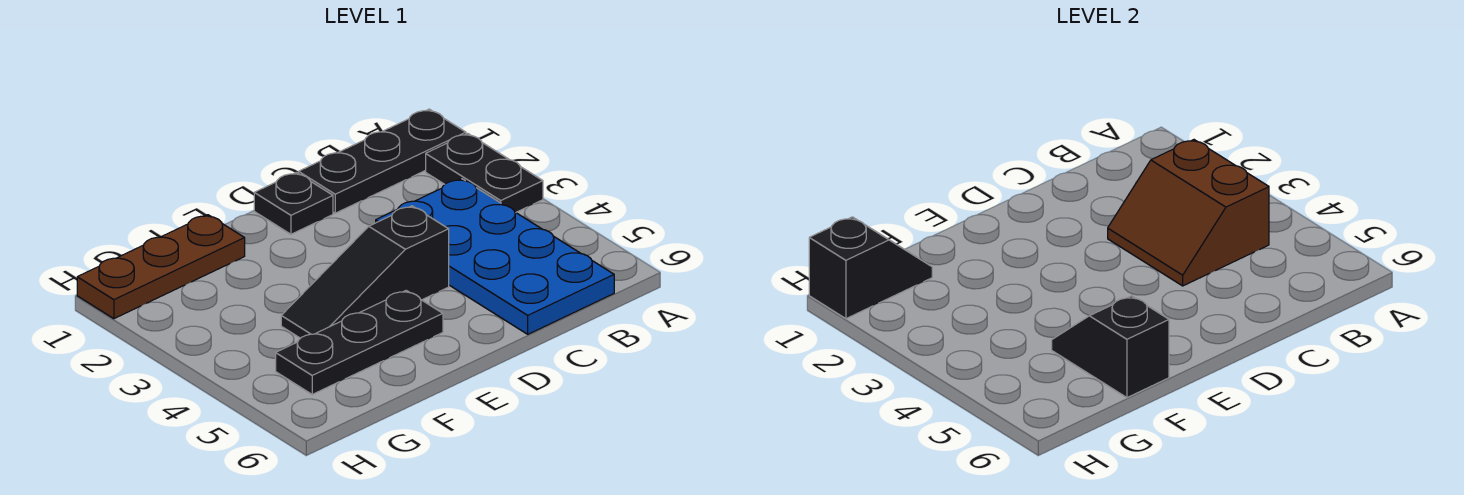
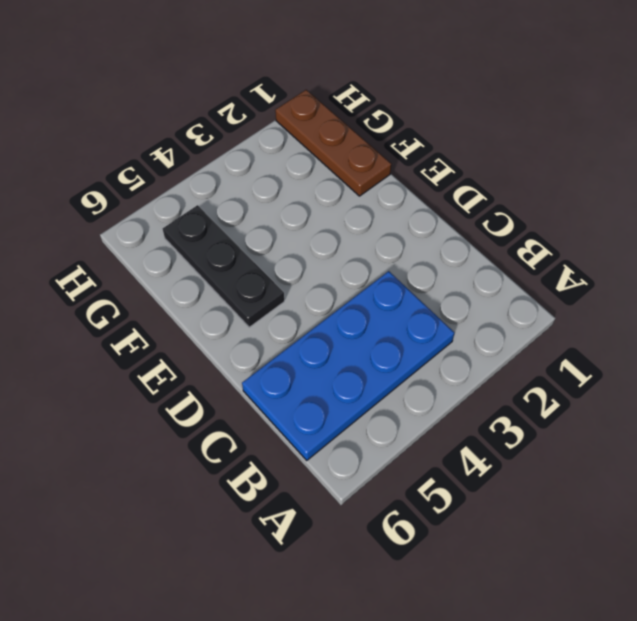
none -> black plate A1:C1 level 1
none -> black plate A2:A3 level 1

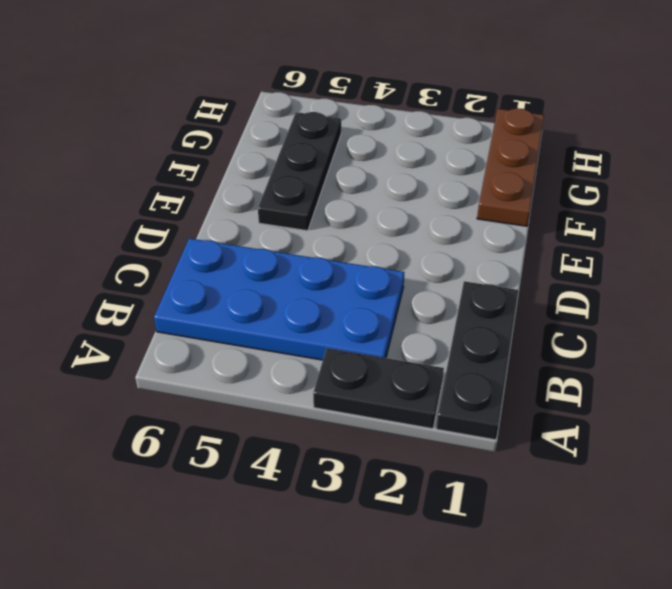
none -> black plate D1 level 1
none -> black slope D4:F4 level 1 top D

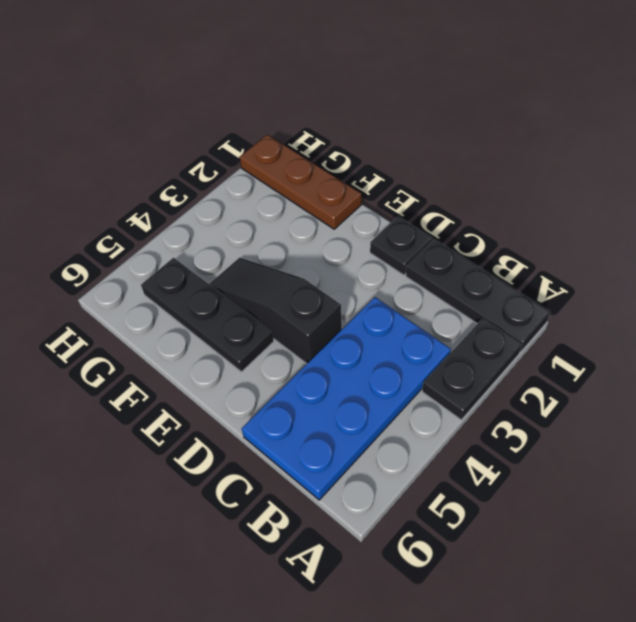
none -> brown slope B3:C4 level 2 top B
none -> black slope F5:F6 level 2 top 6

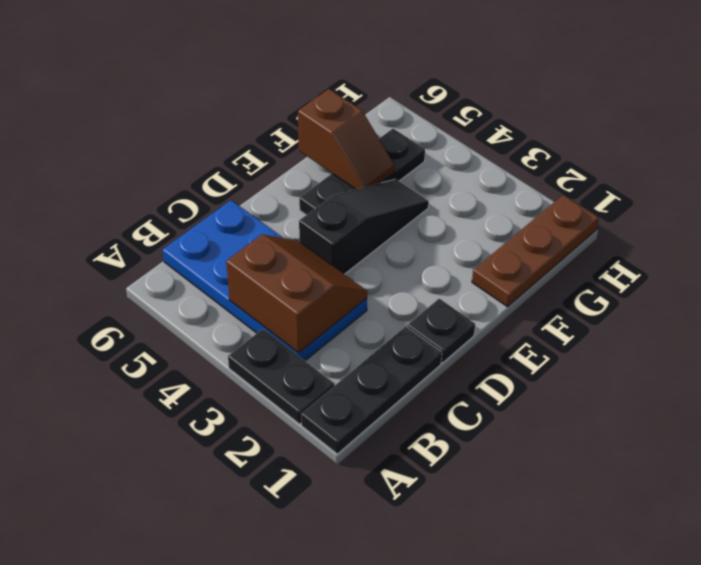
brown slope F5:F6 level 2 top 6 -> black slope F5:F6 level 2 top 6
none -> black slope G1:H1 level 2 top H

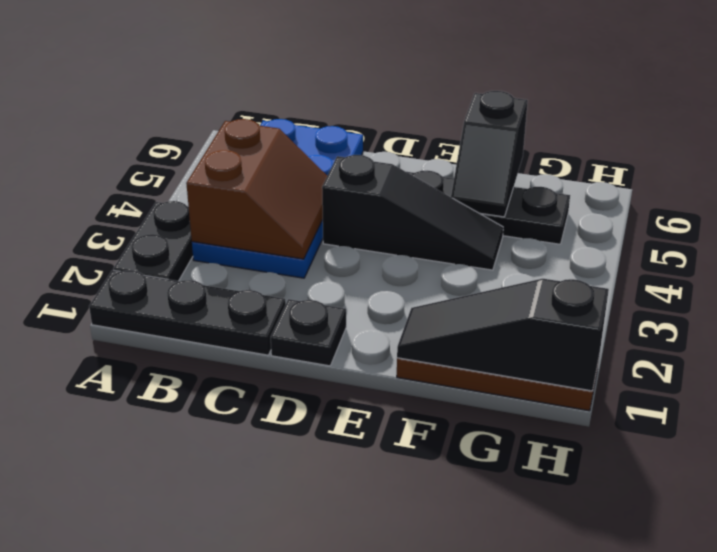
black slope F1:H1 level 2 top H -> black slope G1:H1 level 2 top H

